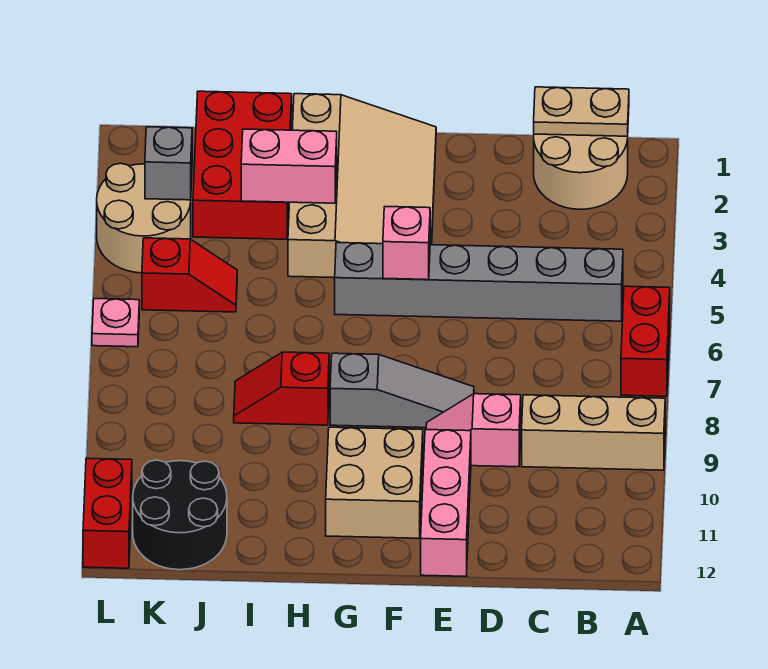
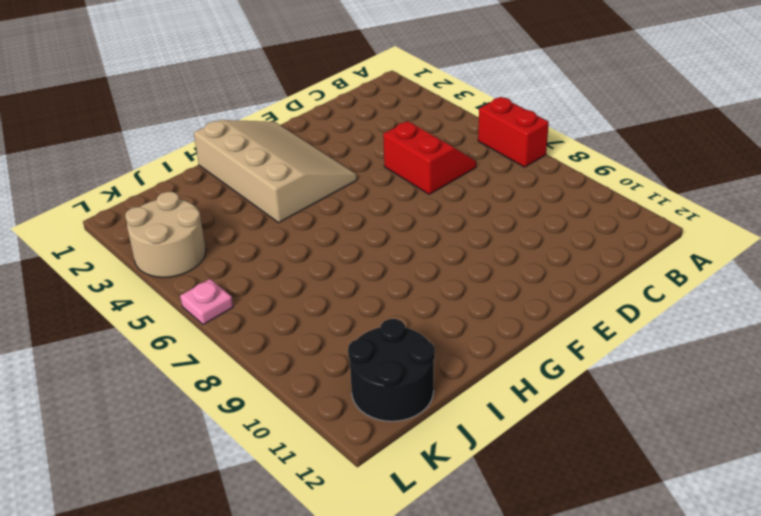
red slope C5:D6 level 1 top D -> grey brick B5:G5 level 1
none -> tan brick A9:C9 level 1
none -> tan round brick B1:C2 level 1
none -> pink slope D9:E9 level 1 top D

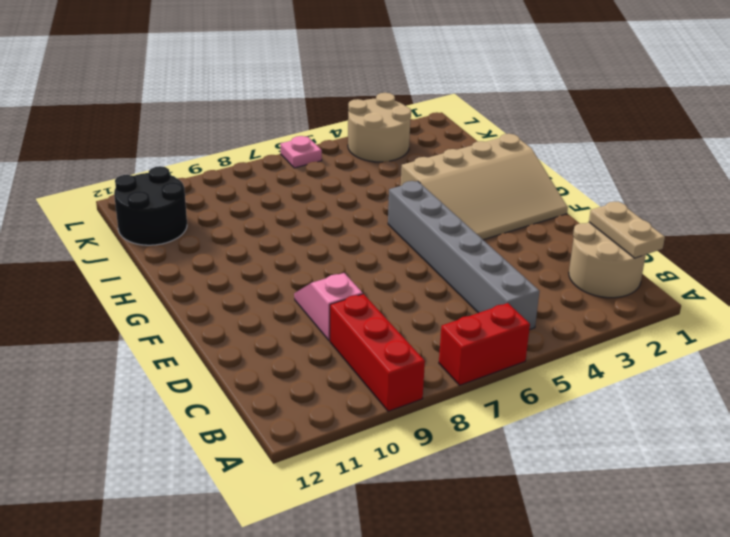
red brick A9:C9 level 1 -> tan brick A9:C9 level 1
none -> grey slope E8:G8 level 1 top G
none -> pink brick E10:E12 level 1
none -> tan brick F10:G11 level 1

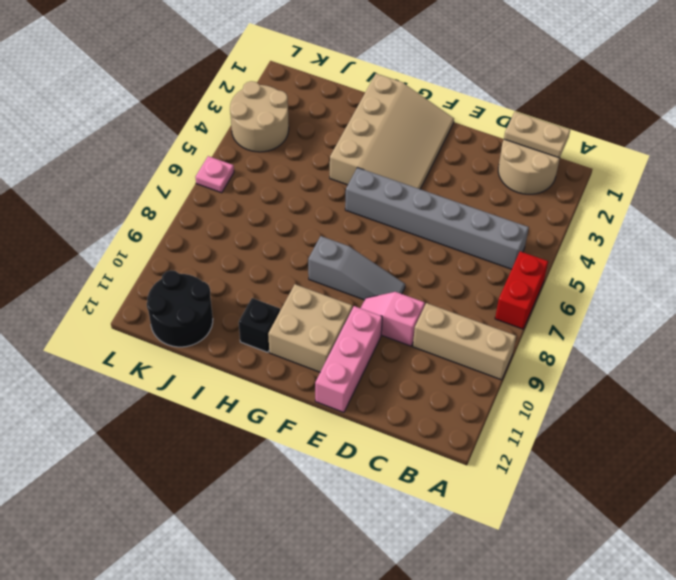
black brick H11 level 1 -> none
none -> red slope H8:I8 level 1 top H
none -> red brick I1:J3 level 1
none -> red slope J5:K5 level 1 top K

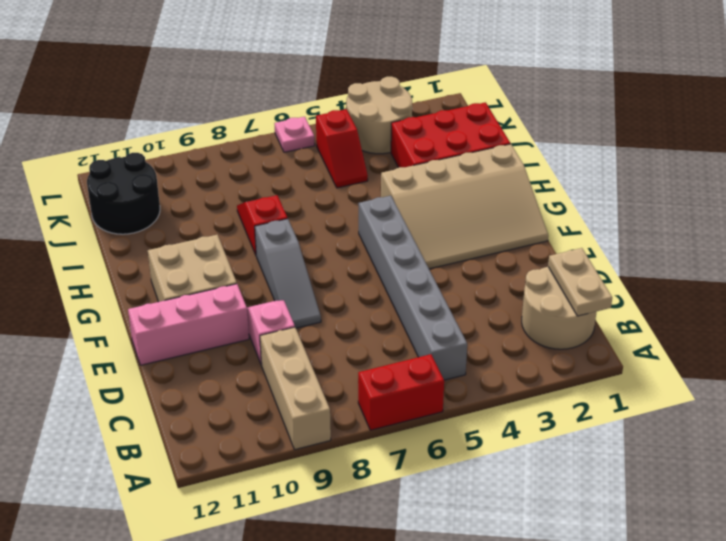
none -> red brick L11:L12 level 1
none -> pink brick F5 level 2
none -> pink brick H3:I3 level 2

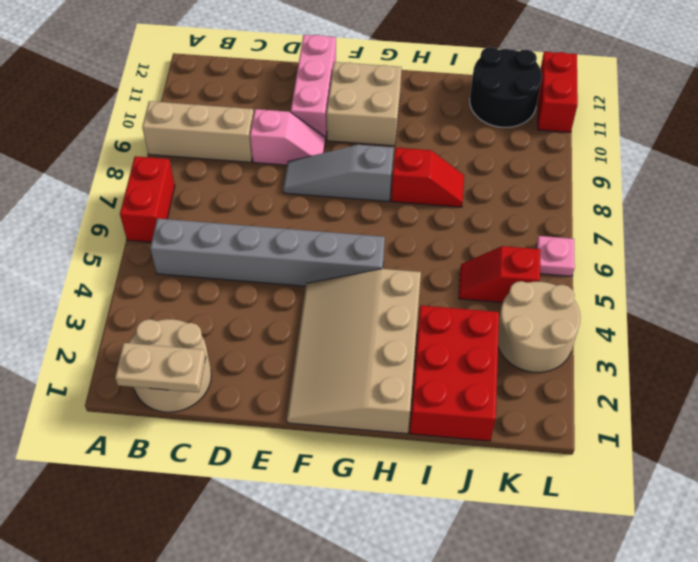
none -> pink brick F5 level 2
none -> pink brick H3:I3 level 2
none -> grey brick K3 level 2

